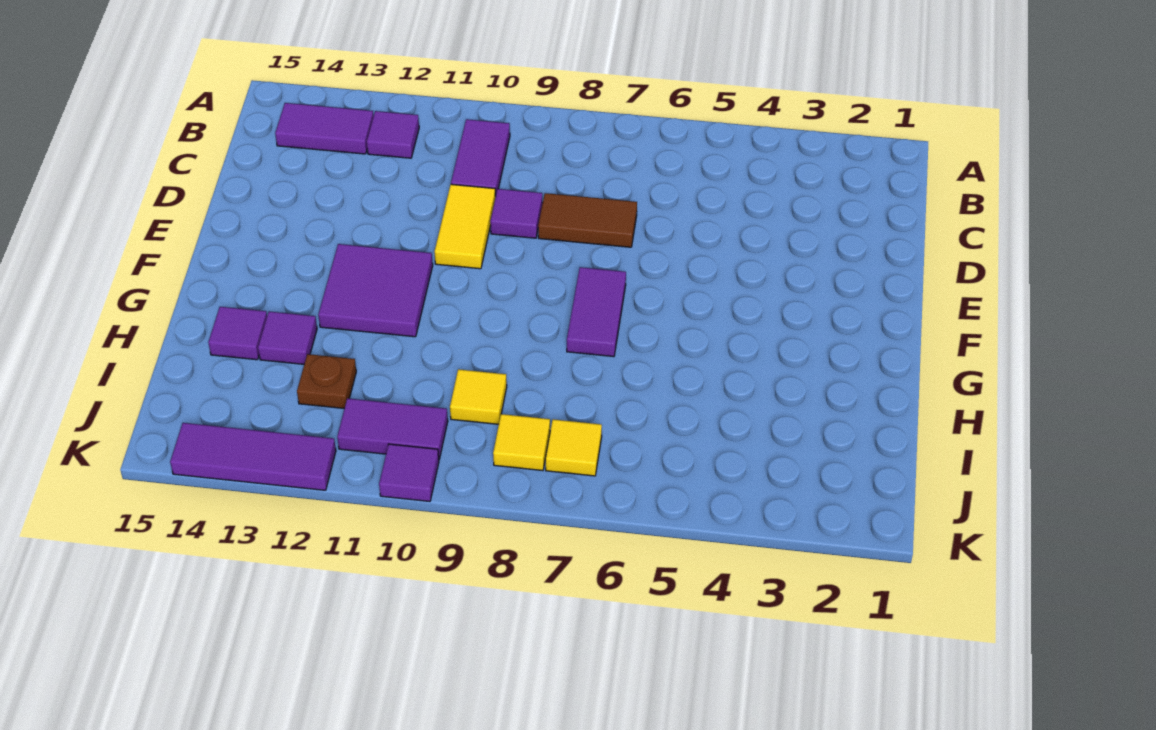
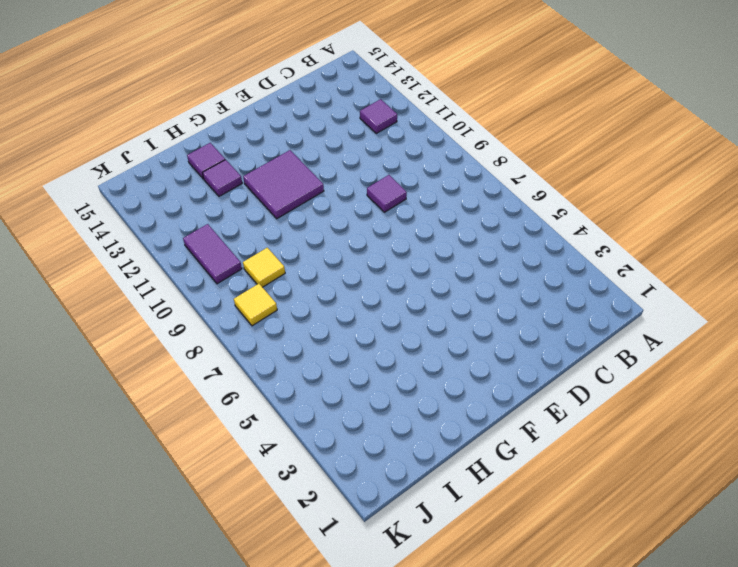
none -> purple tile B10:C10 level 1
none -> purple tile B13:B14 level 1
none -> brown tile D7:D8 level 1

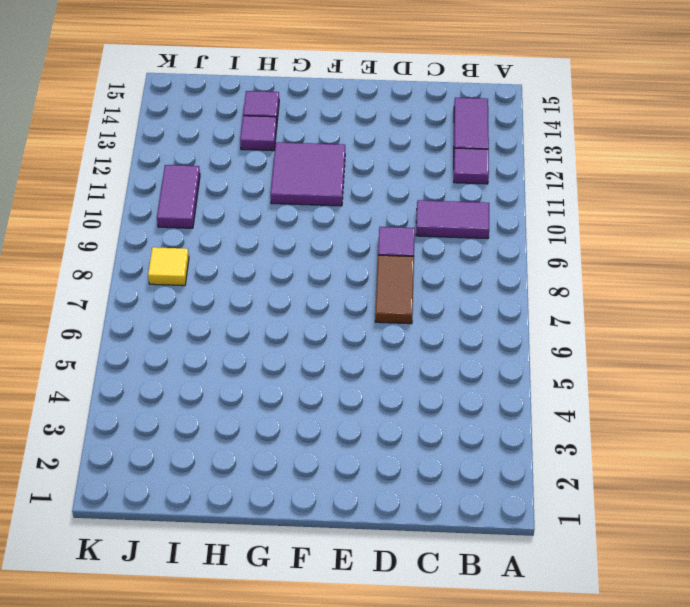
none -> yellow tile D10:E10 level 1
none -> purple tile F7:G7 level 1
none -> yellow tile I9 level 1

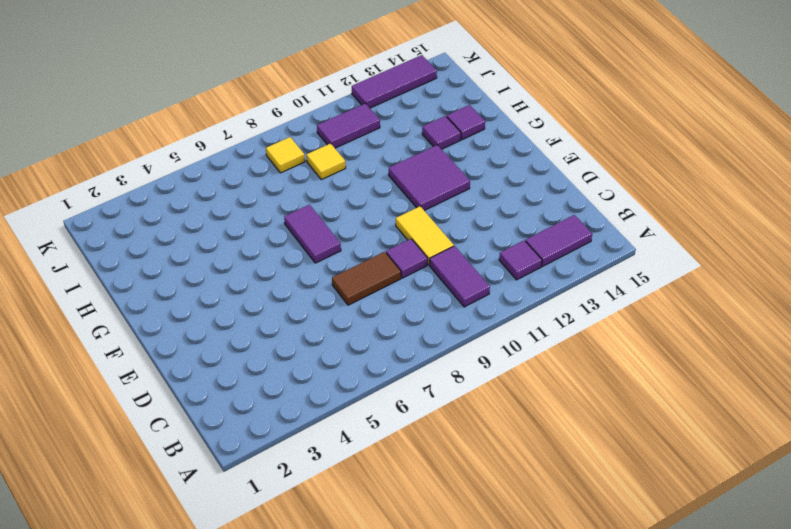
none -> brown plate I12 level 1
none -> yellow tile J7 level 1
none -> purple tile K10 level 1

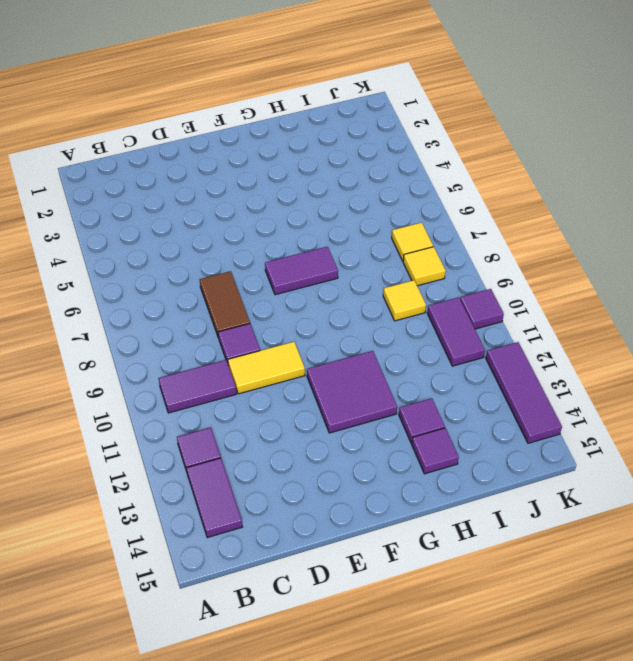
none -> brown plate I12 level 1

